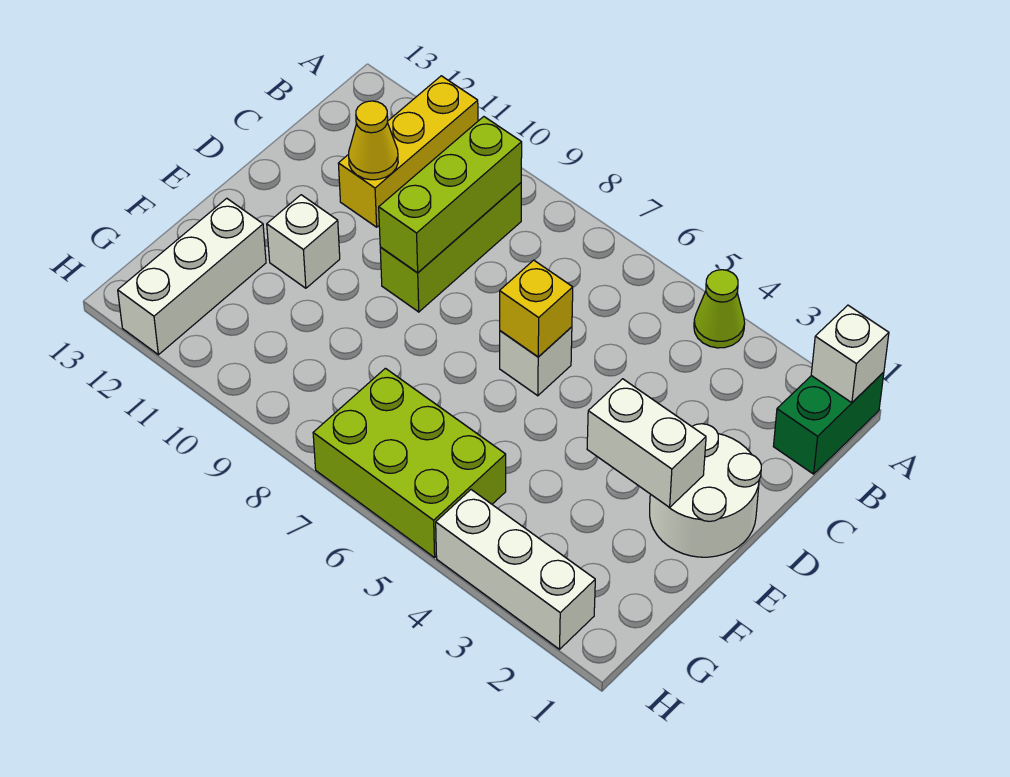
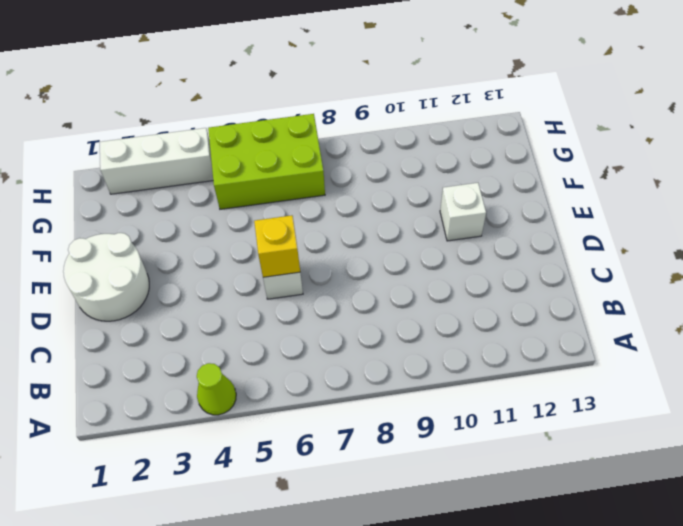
none -> green brick A1:B1 level 1
none -> yellow brick A11:C11 level 1
none -> lime brick B9:D9 level 1

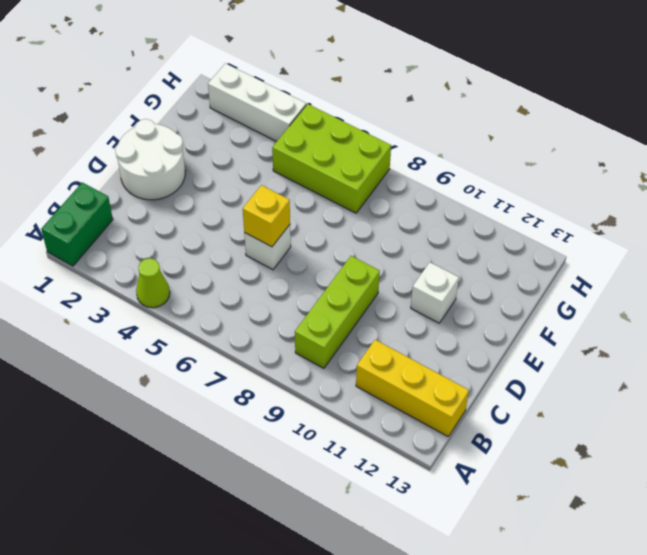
yellow brick B11:B13 level 1 -> yellow brick A11:C11 level 1
none -> white brick F12:H12 level 1
none -> white brick A1 level 2
none -> lime brick B9:D9 level 2

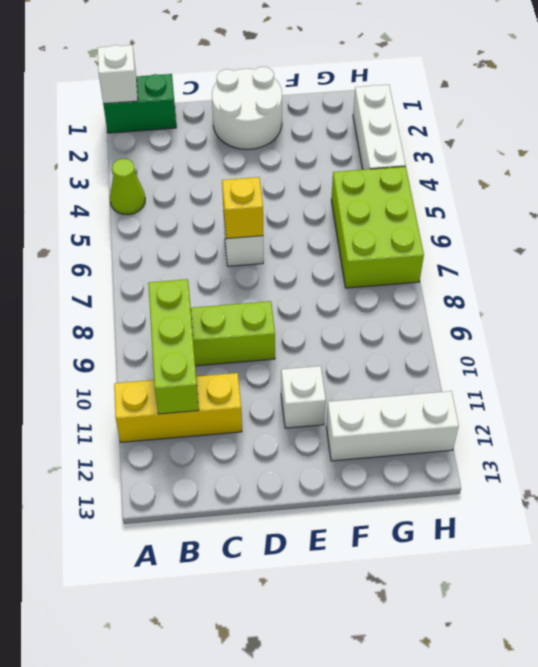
lime brick B9:B11 level 2 -> lime brick B9:D9 level 2
none -> yellow cone C11 level 2
none -> white brick E2:E3 level 2

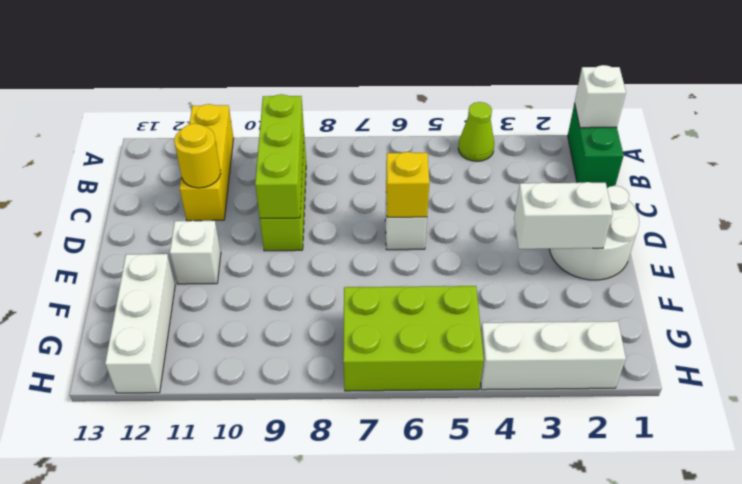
yellow round brick C11 level 2 -> yellow cone C11 level 2

